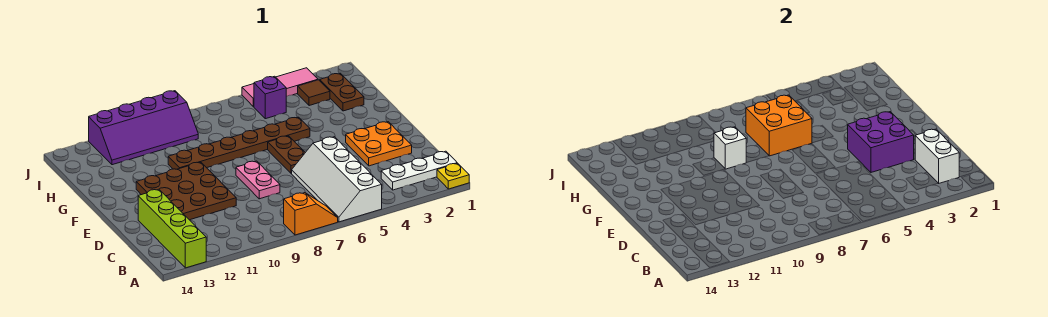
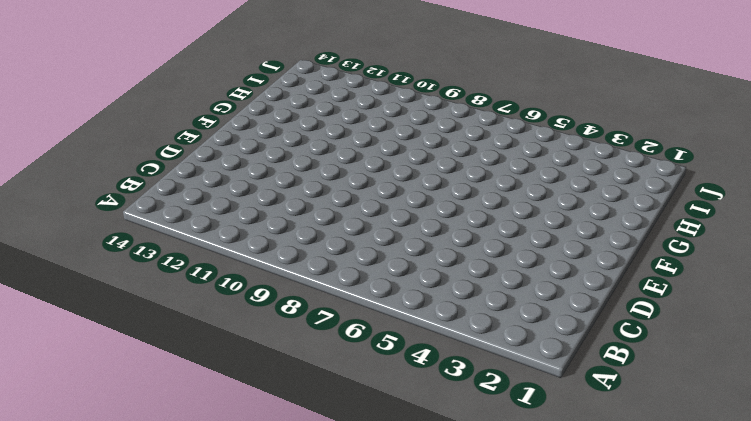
none -> yellow plate A1 level 1
none -> white slope A5:D6 level 1 top 5
none -> orange slope A7:A8 level 1 top 8

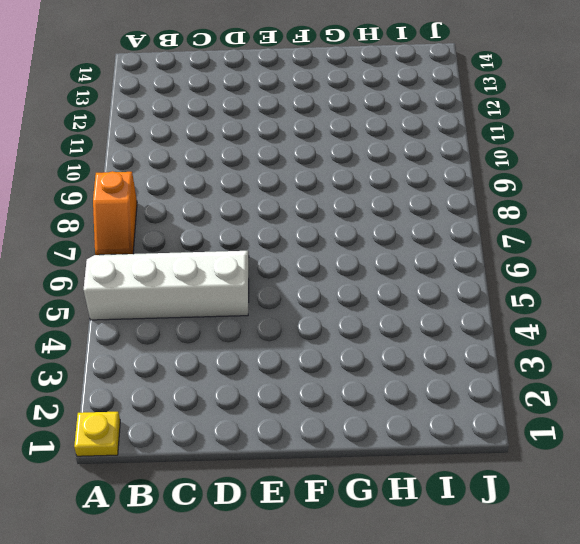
none -> lime brick A13:D13 level 1
none -> white plate B1:B3 level 1
none -> orange plate D2:E3 level 1

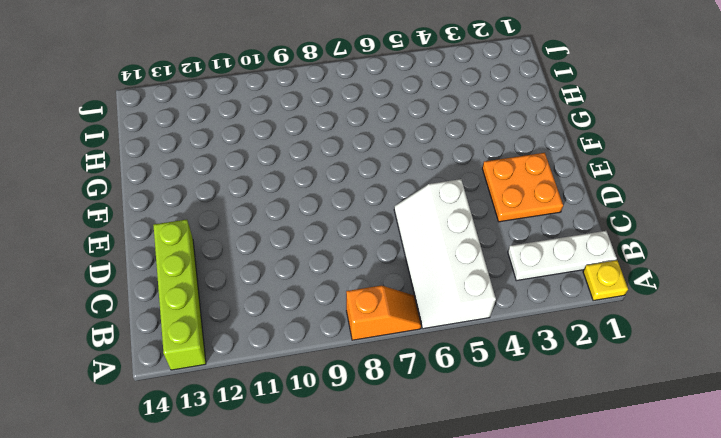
none -> pink plate D8:E8 level 1
none -> brown plate D10:F12 level 1
none -> brown plate E6:F6 level 1

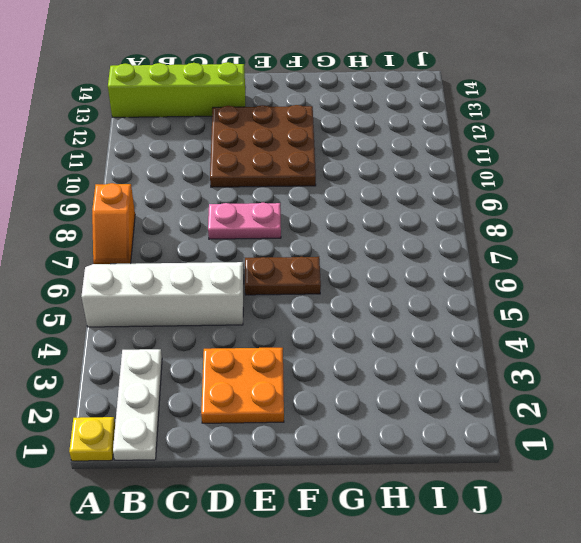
none -> brown plate G5:G10 level 1
none -> brown plate H2:I2 level 1
none -> brown tile I3 level 1

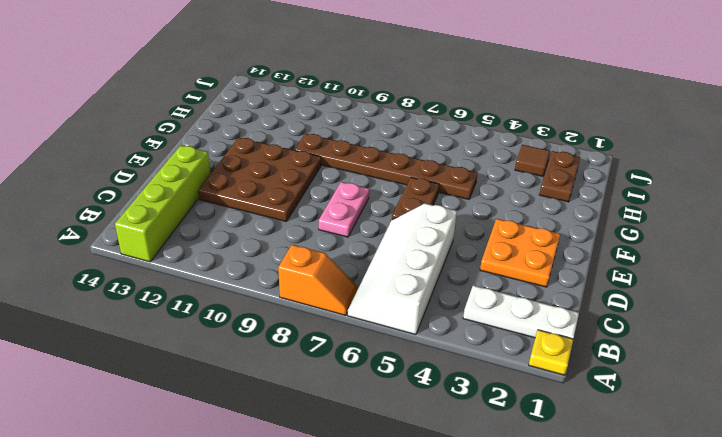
none -> purple brick I5 level 1
none -> purple slope I9:J12 level 1 top J
none -> pink tile J3:J5 level 1

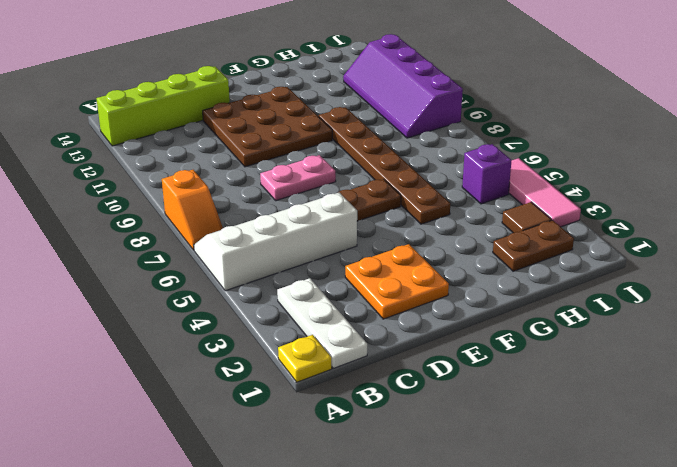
none -> white brick B2:C2 level 2
none -> purple brick D3:E4 level 2
none -> orange brick G6:H7 level 2

